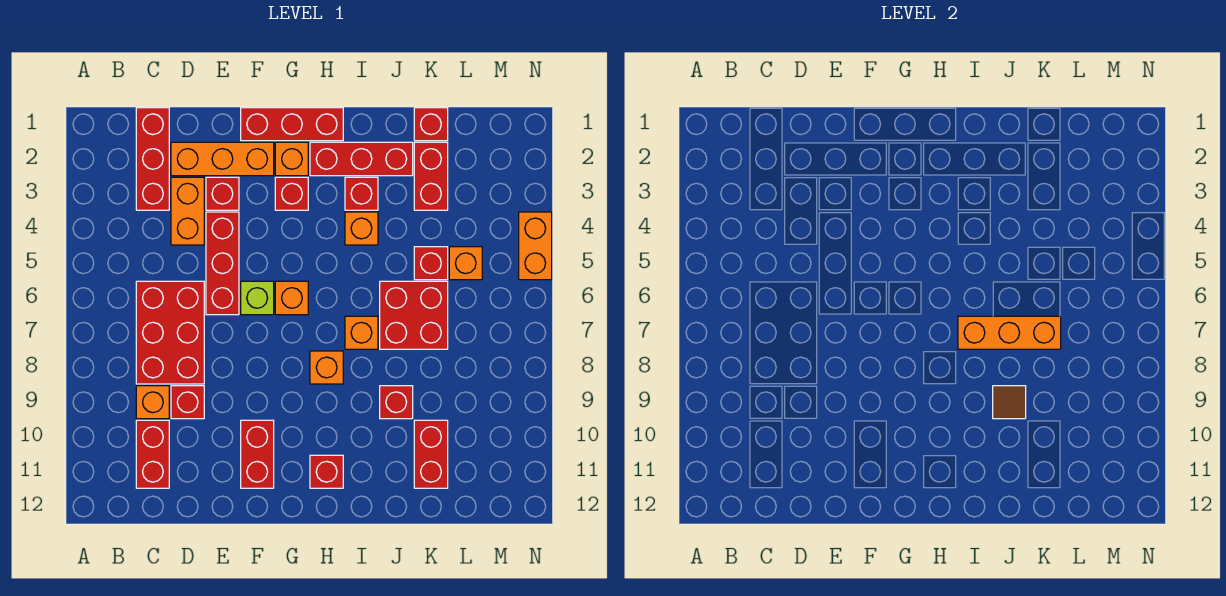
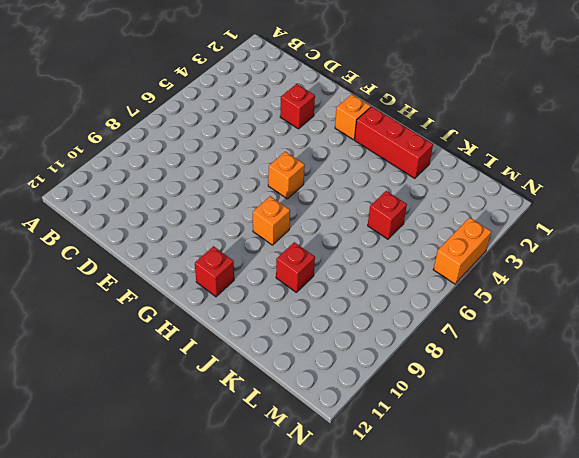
none -> red brick C1:C3 level 1
none -> red brick C6:D8 level 1
none -> orange brick C9 level 1
none -> red brick C10:C11 level 1

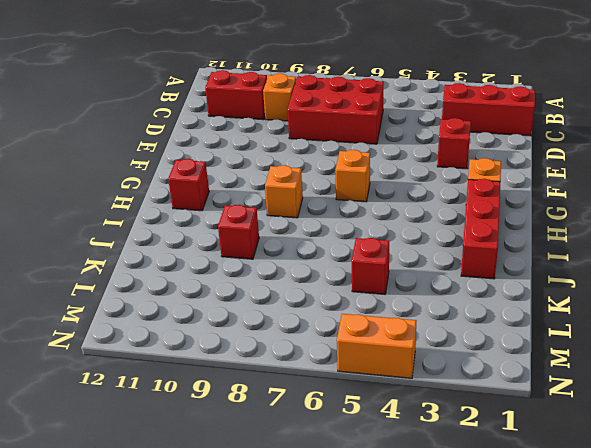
none -> orange brick D2:F2 level 1
none -> orange brick D3:D4 level 1
none -> red brick D9 level 1
none -> red brick E4:E6 level 1

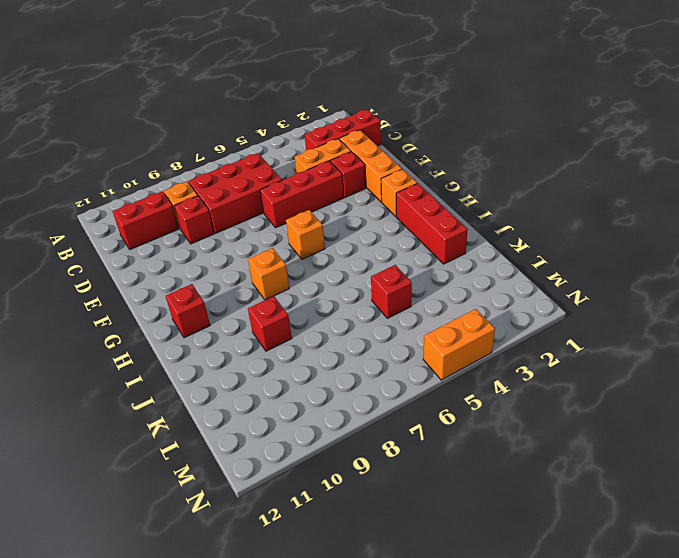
none -> red brick F1:H1 level 1
none -> lime brick F6 level 1
none -> red brick F10:F11 level 1
none -> red brick G3 level 1

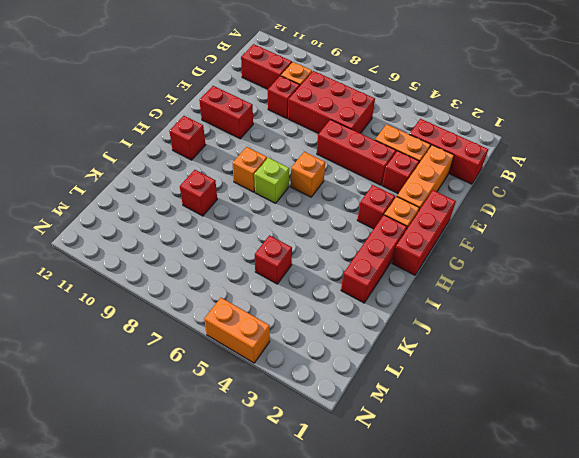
lime brick H7 level 1 -> lime brick F6 level 1
none -> red brick I3 level 1
none -> orange brick I4 level 1
none -> orange brick I7 level 1
none -> red brick J6:K7 level 1

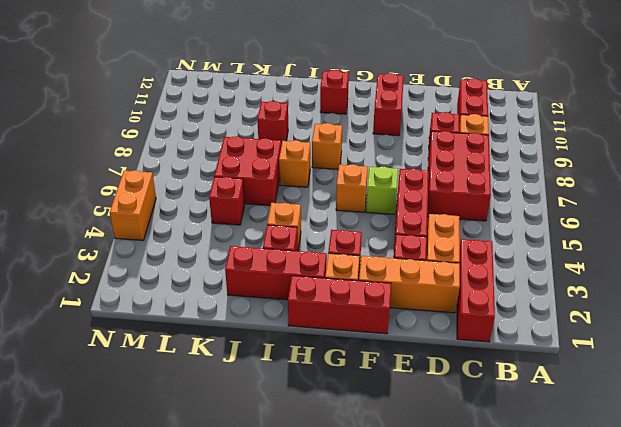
none -> red brick K1 level 1
none -> red brick K2:K3 level 1
none -> red brick K10:K11 level 1
none -> orange brick L5 level 1

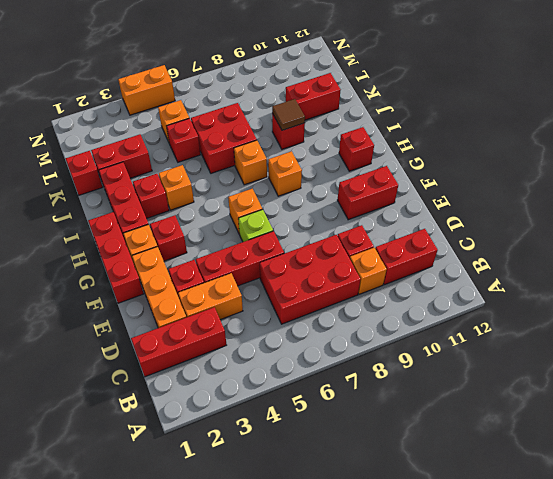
none -> orange brick I7:K7 level 2

